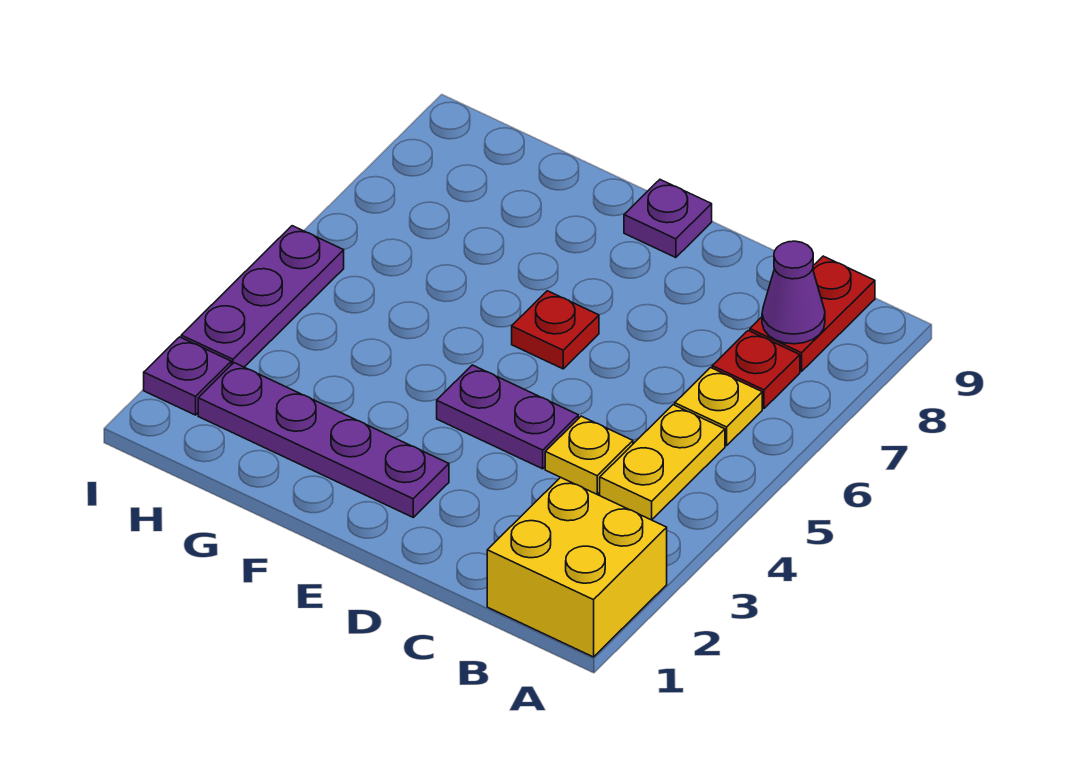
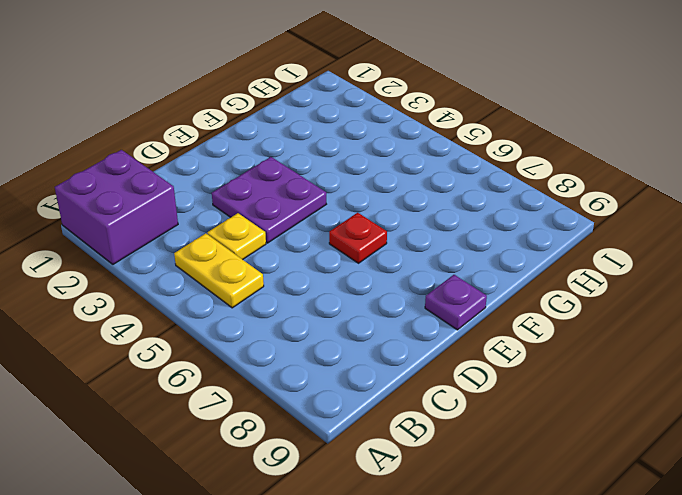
purple brick A1:B2 level 1 -> yellow brick A1:B2 level 1
purple plate D3:E4 level 1 -> purple plate D4:E4 level 1
none -> yellow plate B6 level 1
none -> red plate B7 level 1
none -> red plate B8:B9 level 1

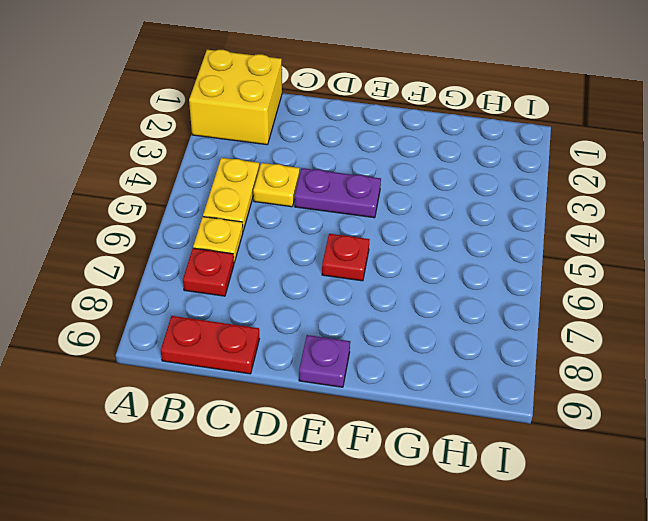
red plate B9:C9 level 1 -> red plate B8:B9 level 1
none -> purple plate E2:H2 level 1
none -> purple plate I2 level 1
none -> purple plate I3:I5 level 1

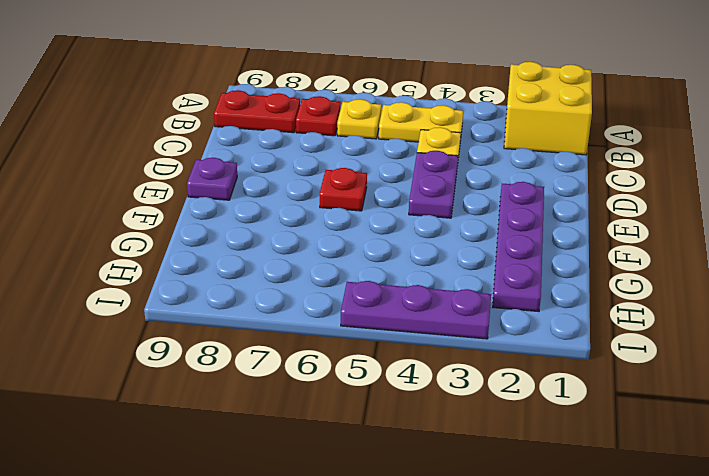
none -> purple plate I2 level 1
none -> purple cone B8 level 2

